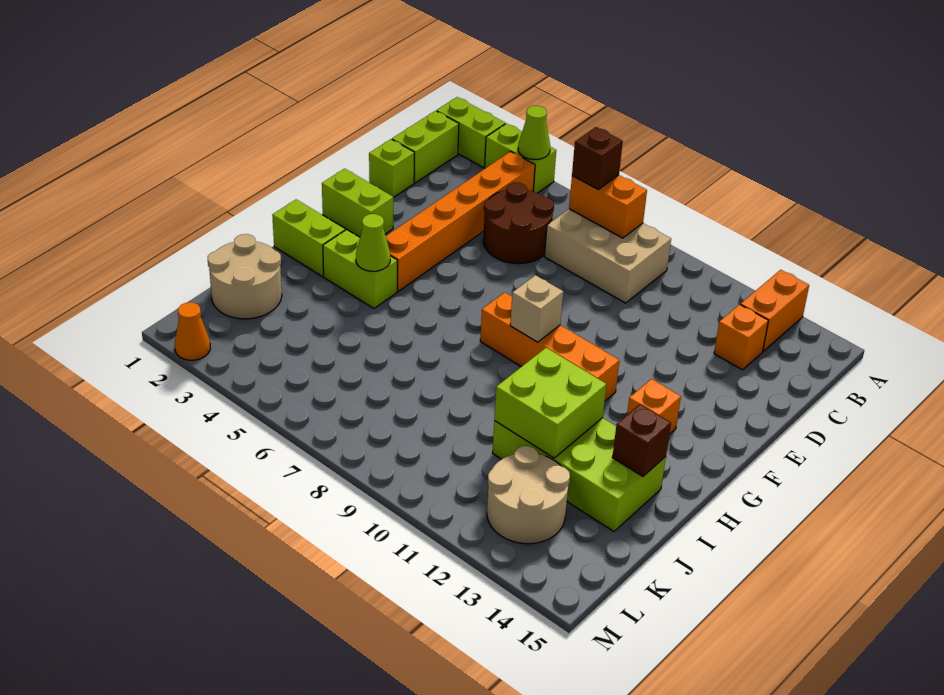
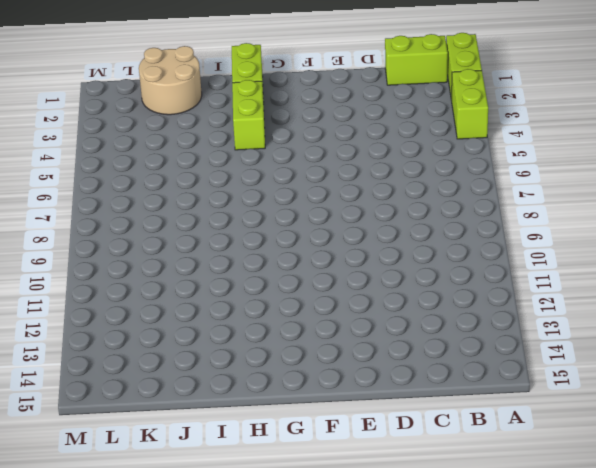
none -> orange brick A13:B13 level 1
none -> orange brick B4:G4 level 1
none -> tan brick B7:C9 level 1

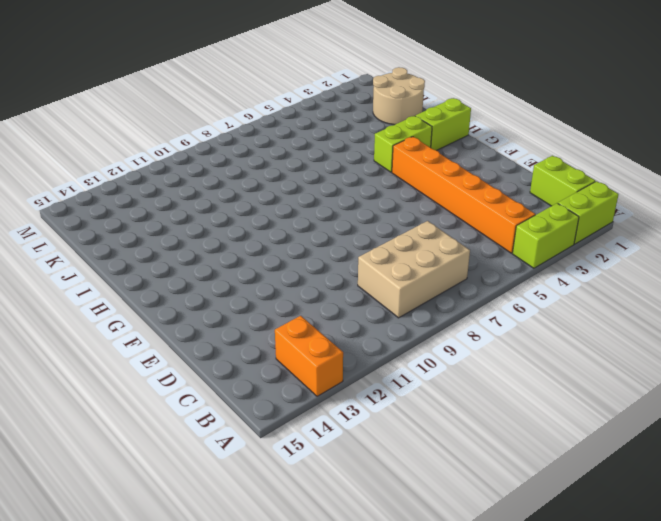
none -> brown round brick C5:D6 level 1
none -> orange brick C13 level 1
none -> lime brick D1 level 1

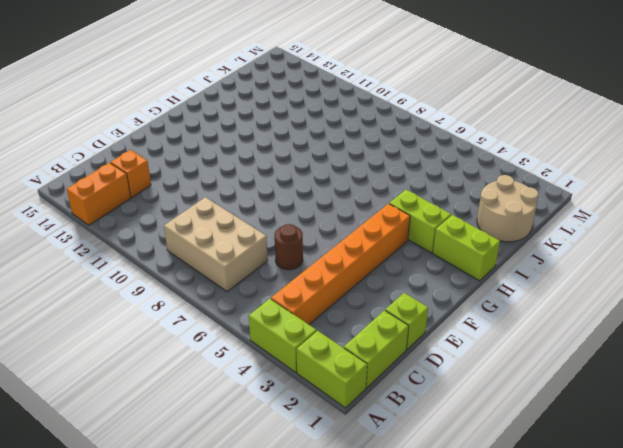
brown round brick D6 level 1 -> brown round brick C5:D6 level 1
none -> lime brick F1:F2 level 1
none -> orange brick G8:G11 level 1
none -> orange brick G13 level 1

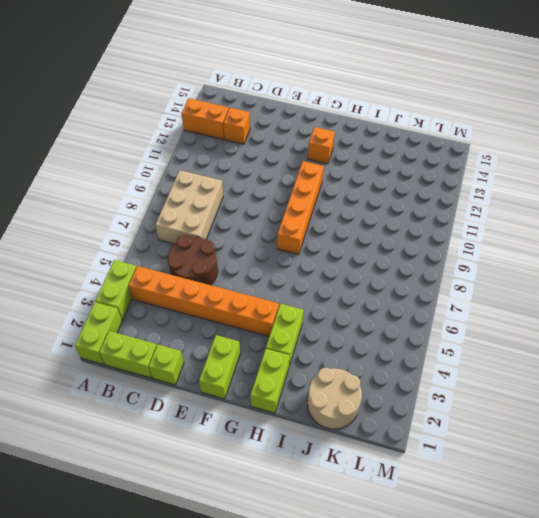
none -> lime brick I11:J14 level 1
none -> tan round brick K12:L13 level 1
none -> orange cone M2 level 1

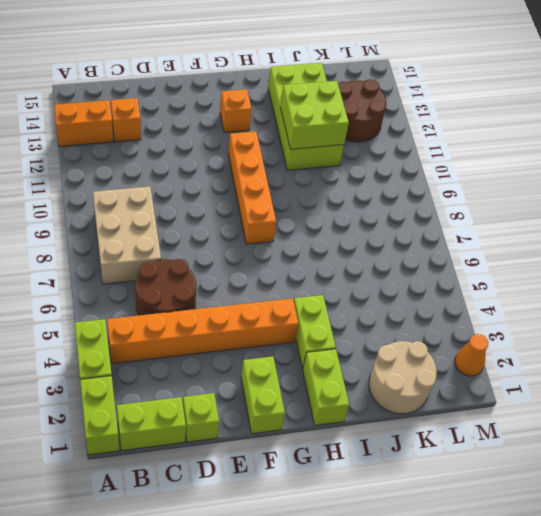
brown round brick K12:L13 level 1 -> tan round brick K12:L13 level 1
none -> lime cone A4 level 2
none -> orange brick B7:B8 level 2
none -> tan brick G9 level 2

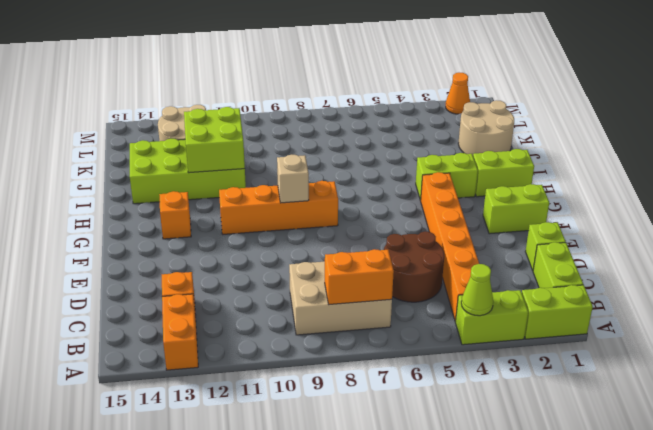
none -> lime cone H4 level 2
none -> brown brick I14 level 2
none -> brown brick B7 level 3

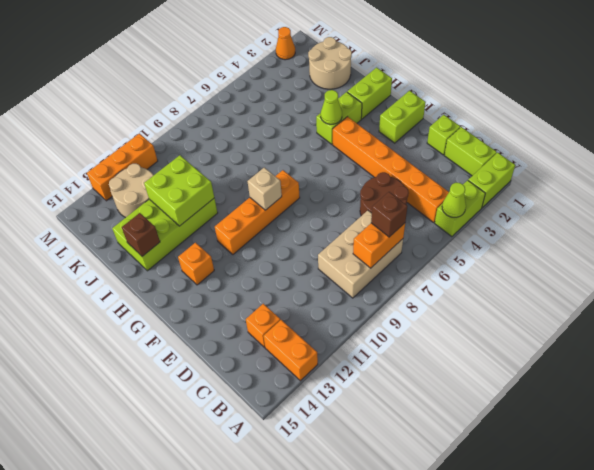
orange brick M11:M13 level 1 -> none

